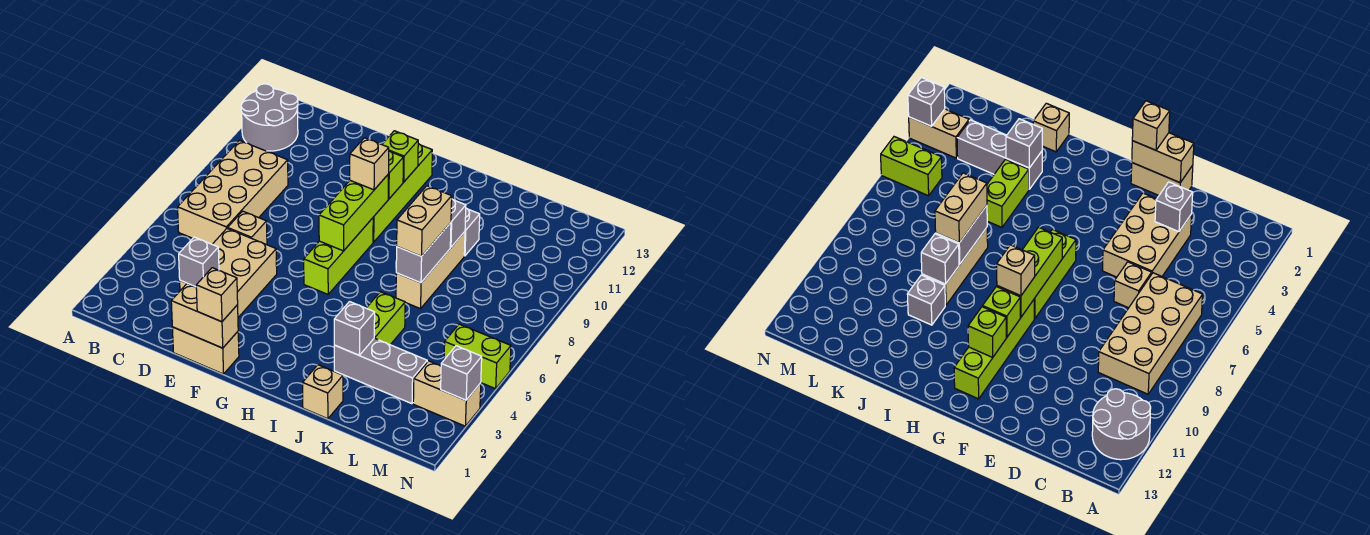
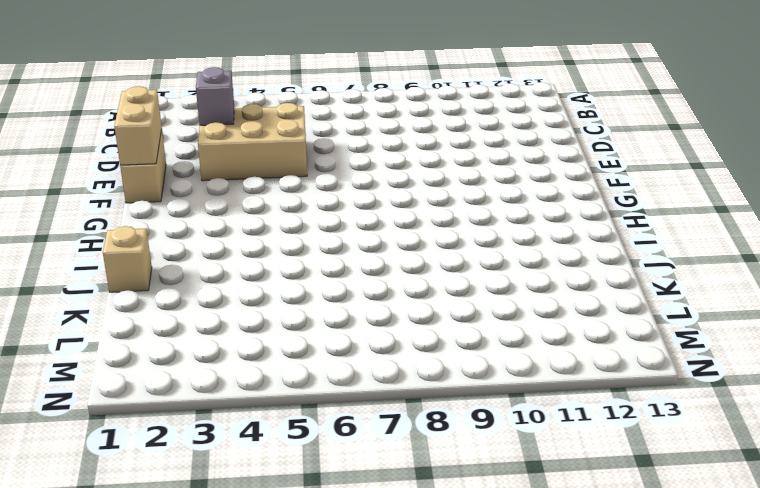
none -> grey round brick A11:B12 level 1
none -> tan brick B6:C9 level 1
none -> tan brick D6 level 1

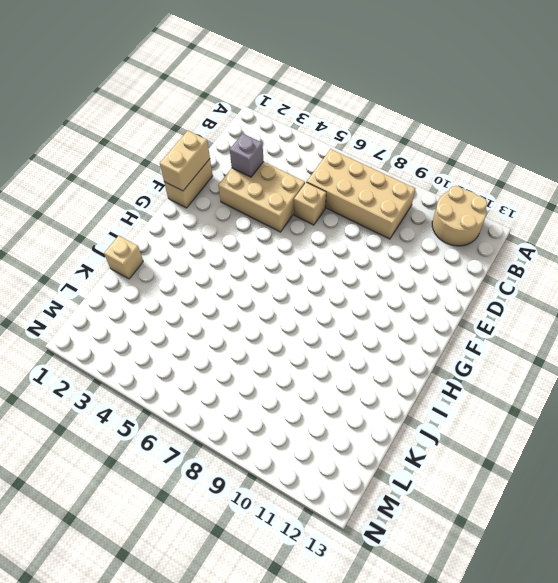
tan round brick A11:B12 level 1 -> grey round brick A11:B12 level 1
none -> lime brick G6:G8 level 1
none -> lime brick G9:G12 level 1
none -> grey brick J3:L3 level 1

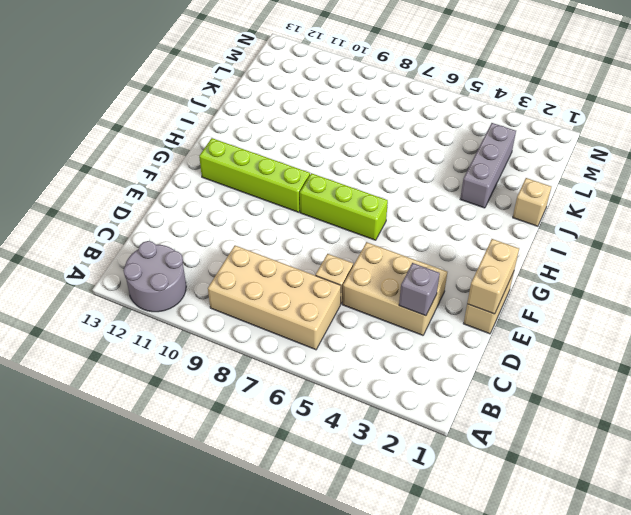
none -> lime brick J4:J5 level 1
none -> tan brick J7:J9 level 1
none -> grey brick J10 level 1

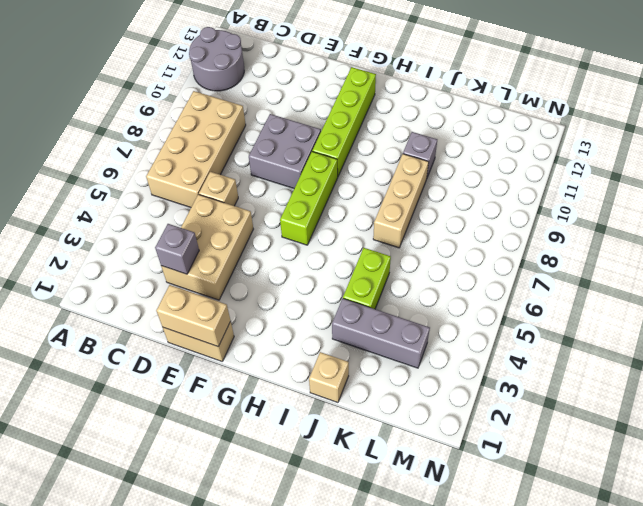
grey brick E8:F9 level 1 -> none
none -> tan brick M3:N3 level 1
none -> lime brick M5:N5 level 1
none -> lime brick G7:G9 level 2

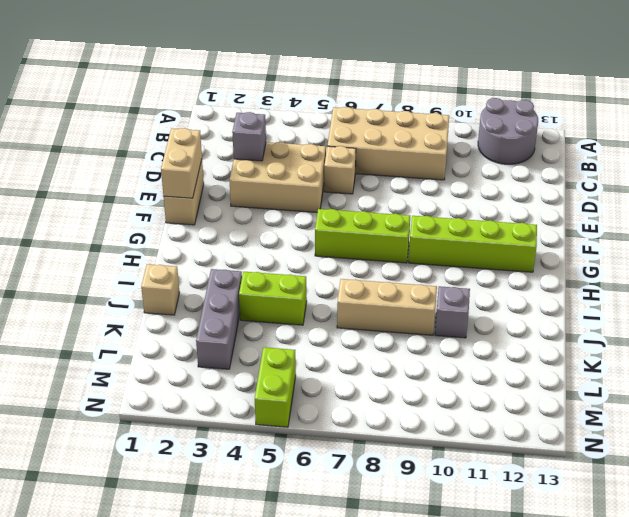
none -> tan brick M3:N3 level 1
none -> lime brick G7:G9 level 2
none -> lime brick G10 level 2

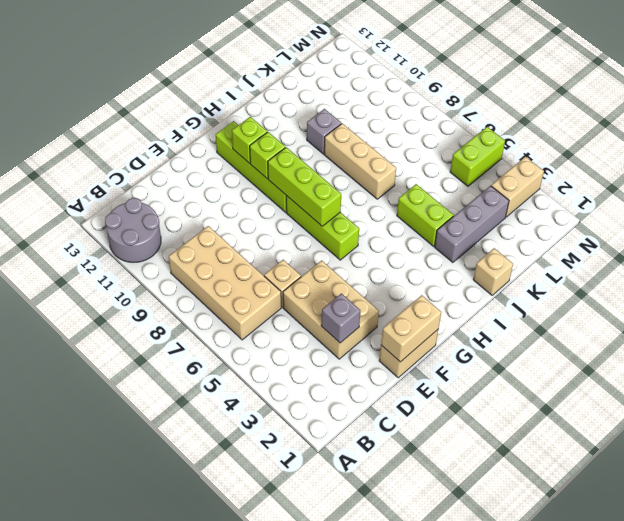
none -> grey brick J3 level 2
none -> grey brick J7:J8 level 2
none -> grey brick J9 level 2

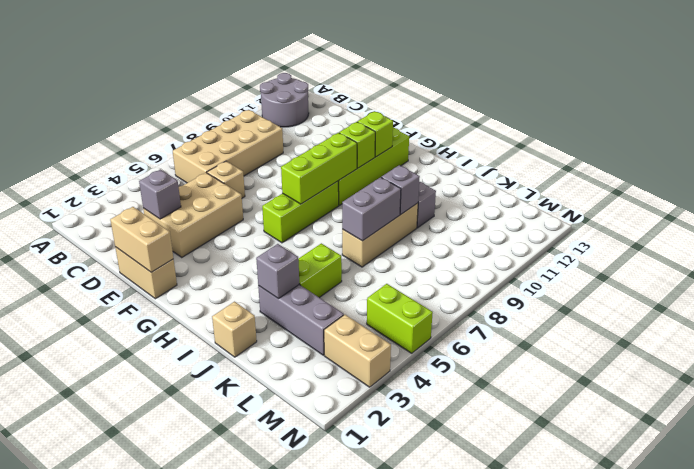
none -> grey brick N3 level 2
none -> tan brick F1 level 3
none -> tan brick G9 level 3

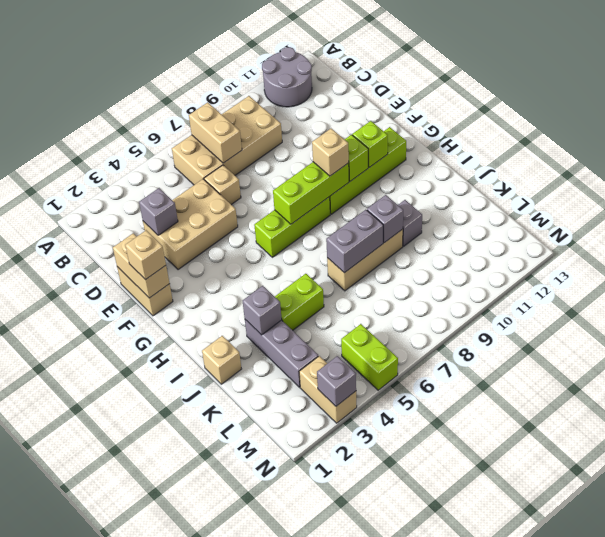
tan brick B7:C7 level 2 -> tan brick J7:J8 level 3

